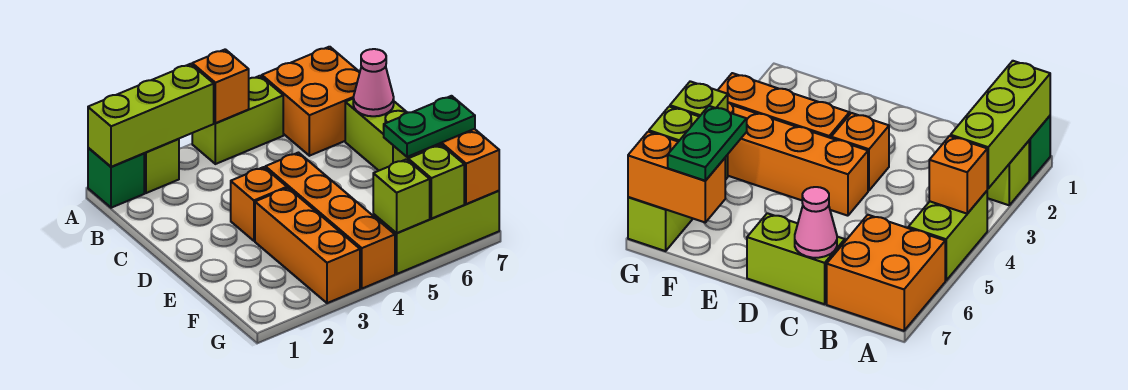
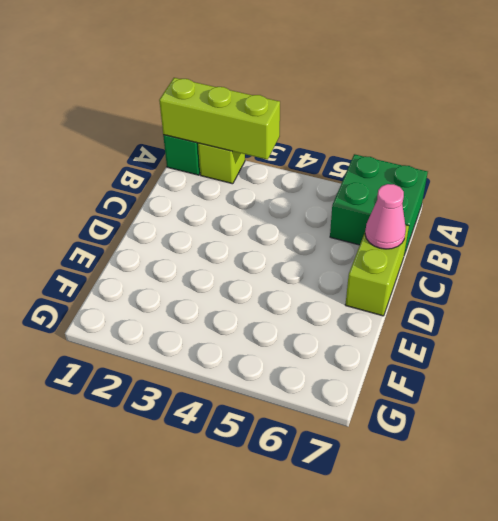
green brick A6:B7 level 1 -> orange brick A6:B7 level 1
none -> lime brick A4:A5 level 1
none -> orange brick D3 level 1
none -> orange brick D4:G4 level 1

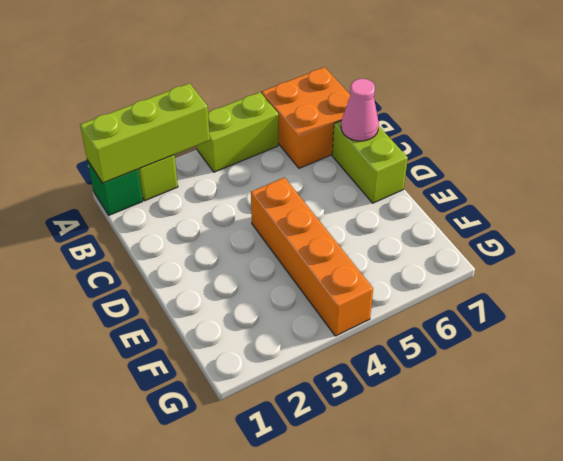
none -> orange brick D3 level 1
none -> orange brick E3:G3 level 1
none -> lime brick G5:G7 level 1

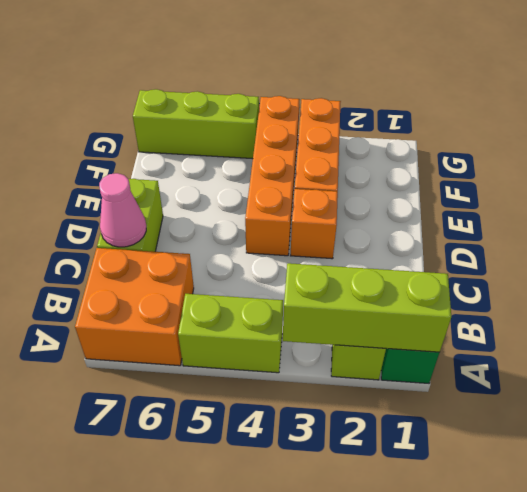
none -> orange brick A4 level 2
none -> orange brick F7:G7 level 2
none -> lime brick G5 level 2

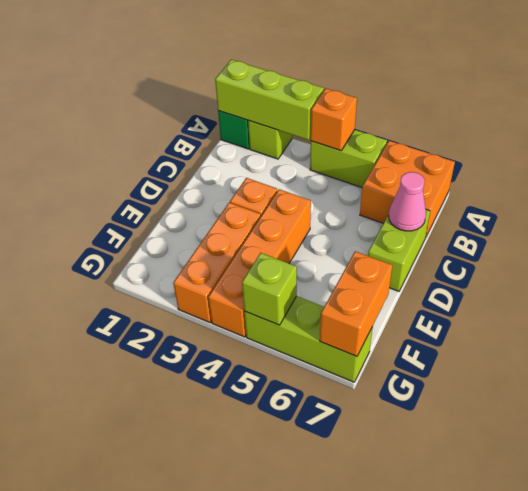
none -> lime brick G6 level 2
none -> green plate F6:F7 level 3

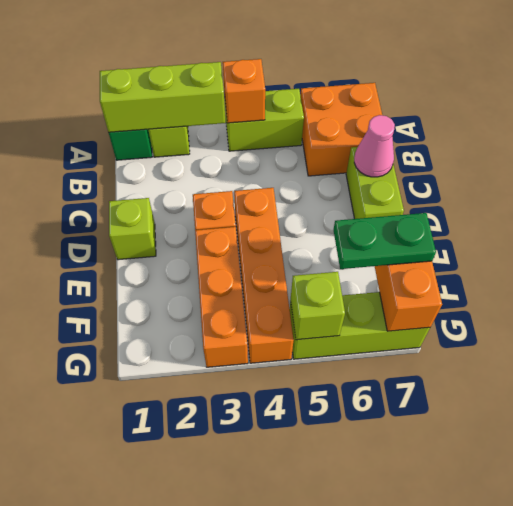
lime brick D1 level 1 -> lime brick G6 level 2

